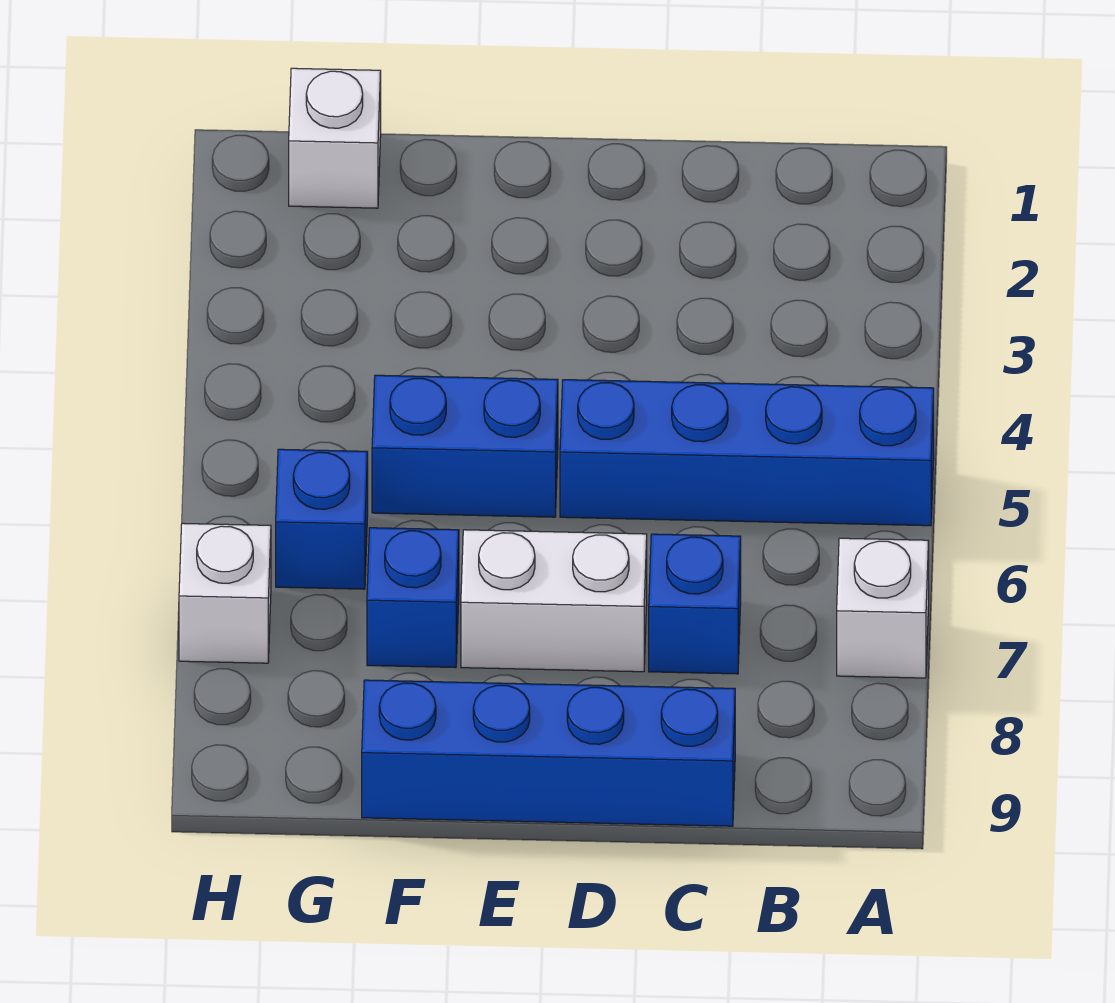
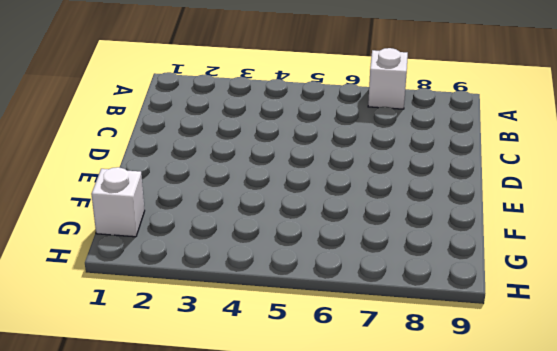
none -> blue brick A5:D5 level 1
none -> blue brick C7 level 1

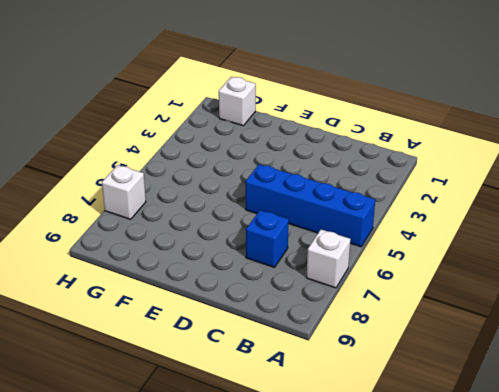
none -> blue brick C9:F9 level 1
none -> white brick D7:E7 level 1

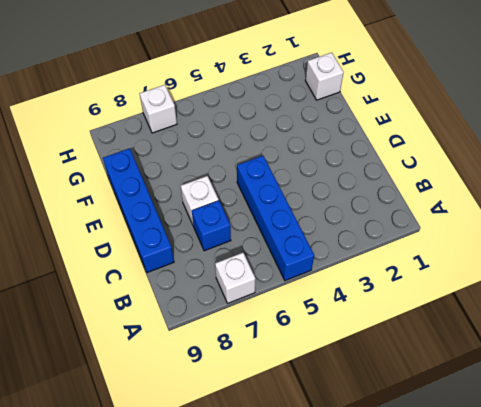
white brick D7 level 1 -> white brick D7:E7 level 1
none -> blue brick E5:F5 level 1
none -> blue brick F7 level 1

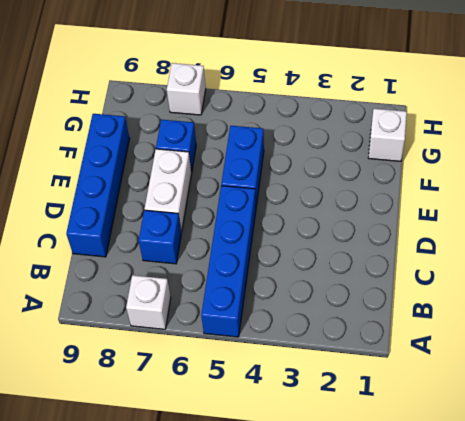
none -> blue brick G6 level 1

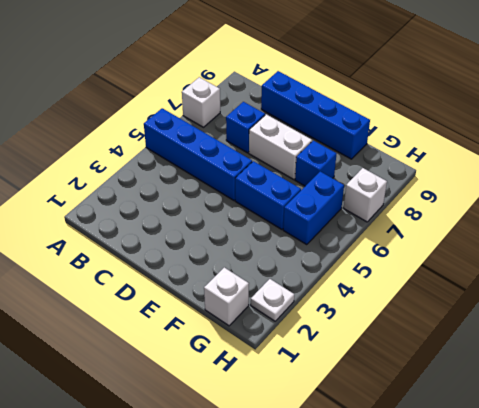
blue brick G5:G6 level 1 -> blue brick G6 level 1
white plate H2 level 1 -> none

